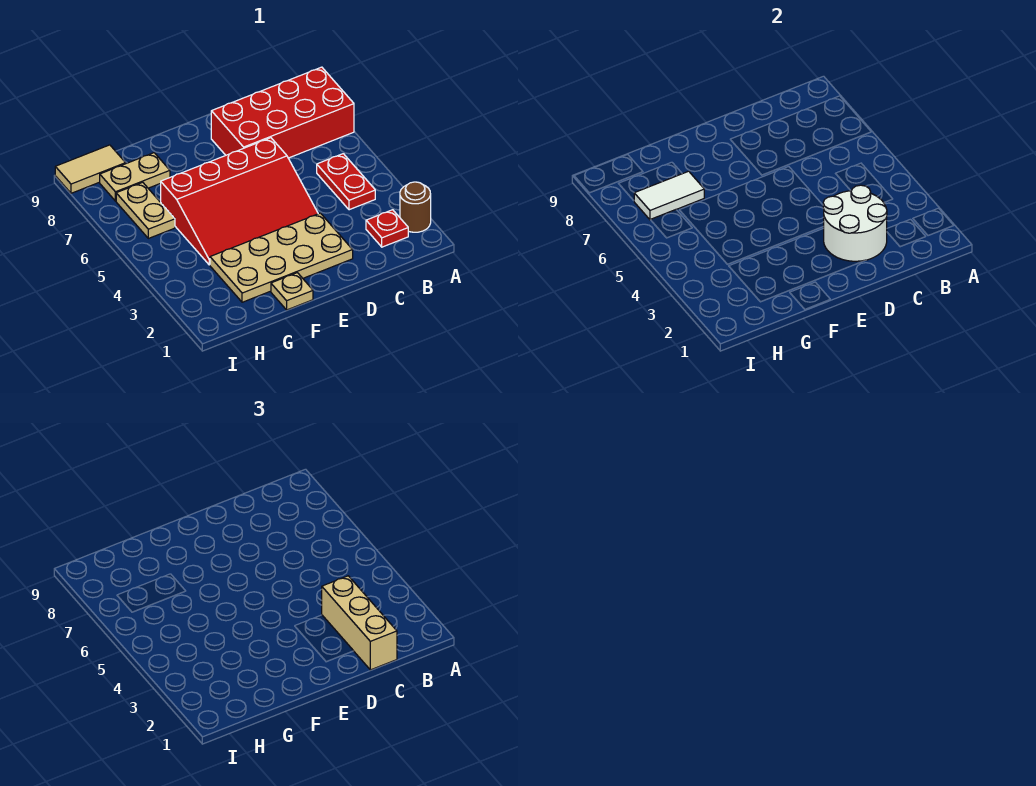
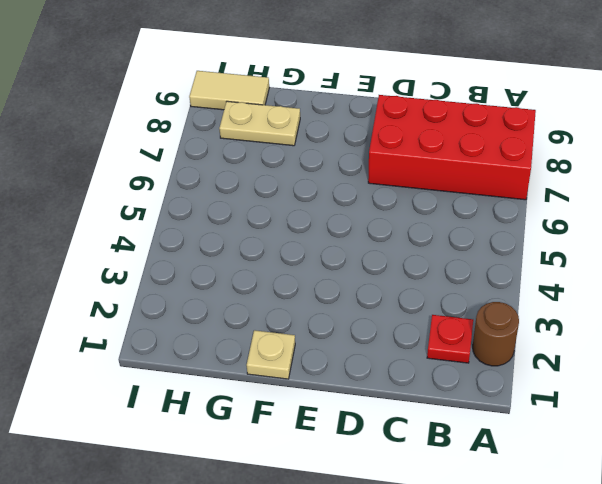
none -> red plate B4:B5 level 1
none -> tan plate D2:G3 level 1
none -> red slope D4:G6 level 1 top 6

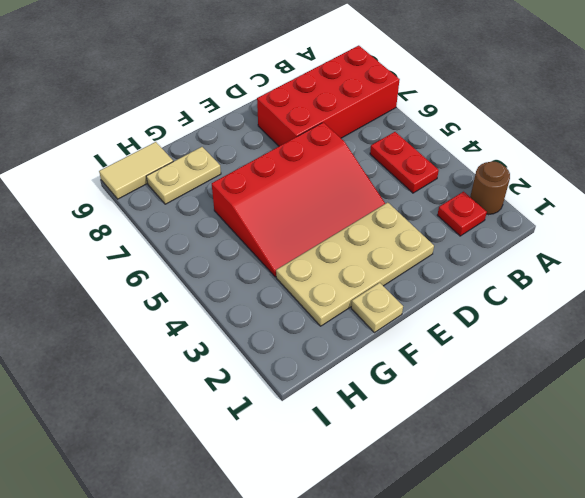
none -> tan plate H6:H7 level 1
none -> white round brick C2:D3 level 2
none -> white tile G7:H7 level 2

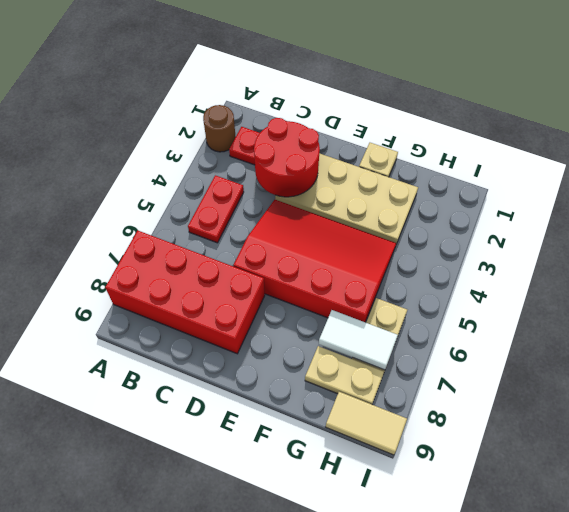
red round brick C2:D3 level 2 -> white round brick C2:D3 level 2
none -> tan brick C1:C3 level 3

